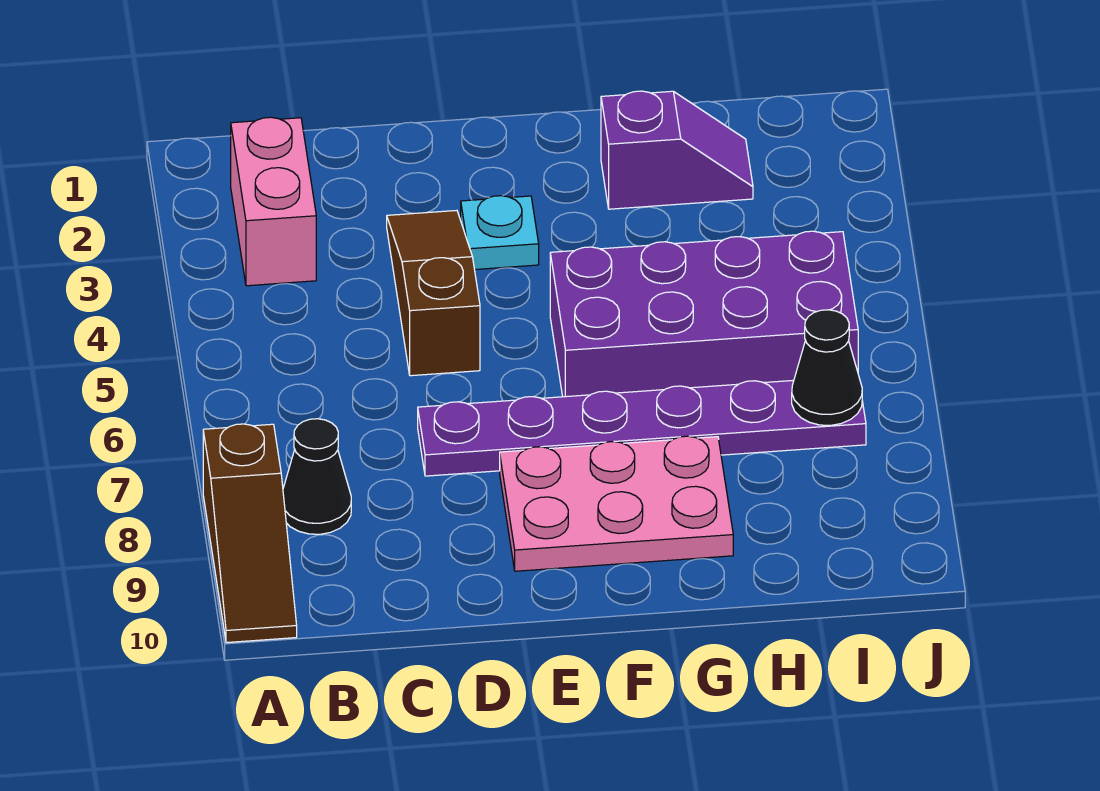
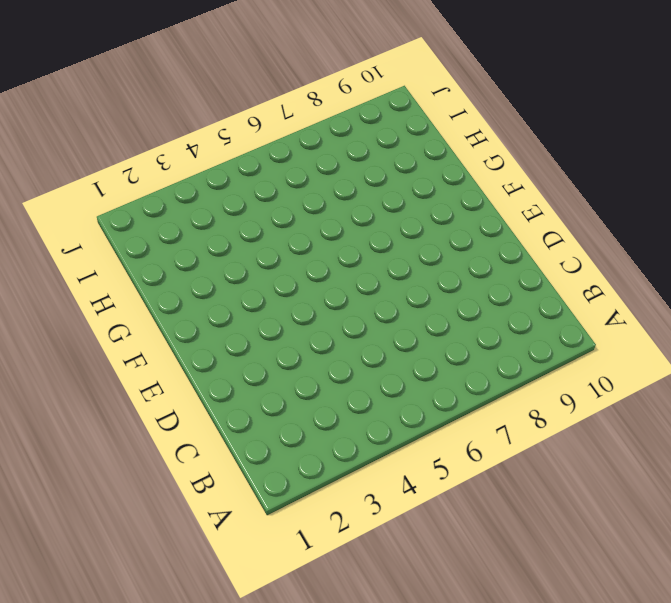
none -> brown slope A8:A10 level 1 top 8
none -> pink brick B2:B3 level 1

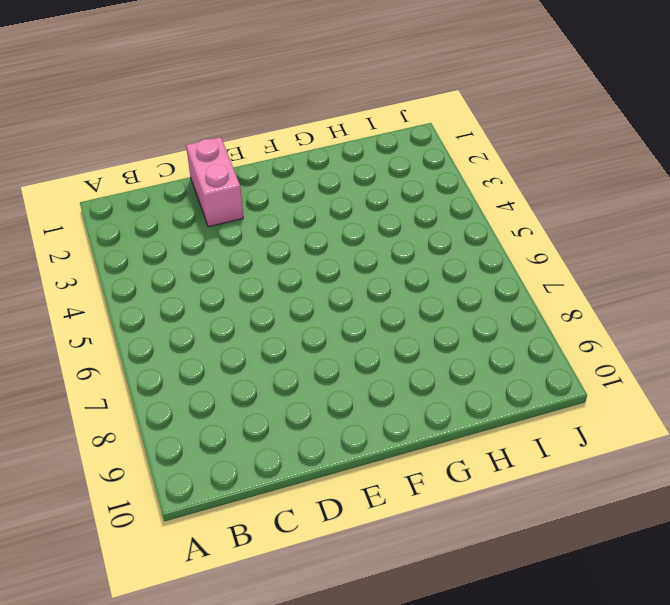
pink brick D1:D2 level 1 -> pink brick B2:B3 level 1
none -> brown slope A8:A10 level 1 top 8
none -> black cone B8 level 1

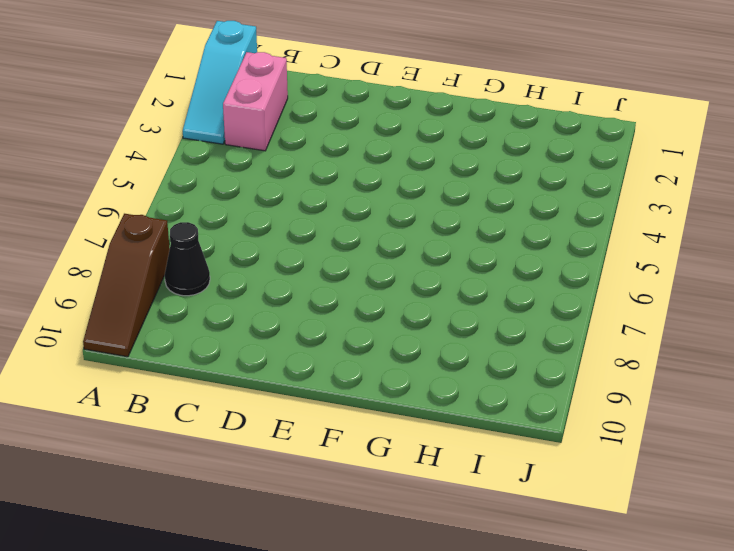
cyan slope A1:A3 level 1 top 1 -> none
none -> brown slope D3:D5 level 1 top 5
none -> purple plate D7:I7 level 1

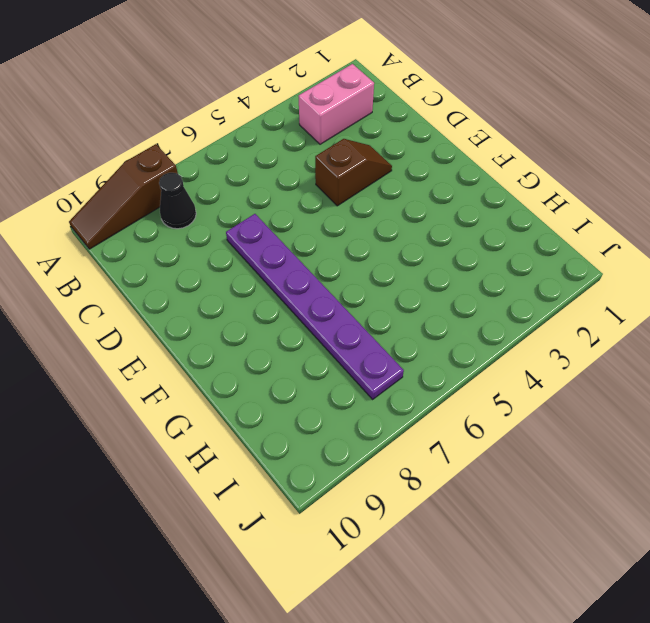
brown slope D3:D4 level 1 top 4 -> brown slope D3:D5 level 1 top 5
none -> cyan plate E3 level 1
none -> pink plate E8:G9 level 1

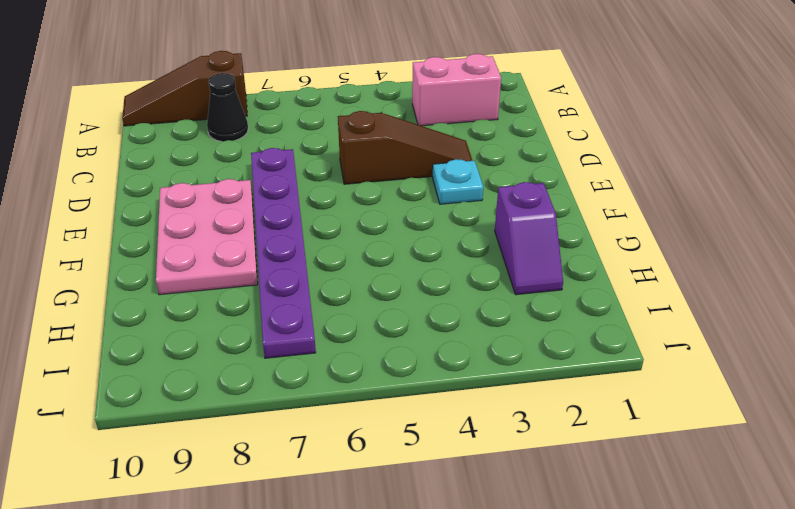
none -> purple brick F5:I6 level 1
none -> black cone I7 level 2

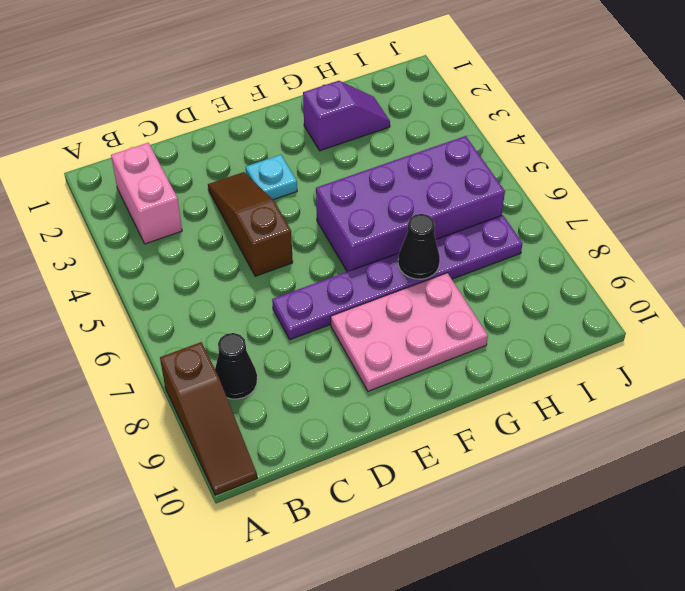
black cone G7 level 2 -> black cone I7 level 2

